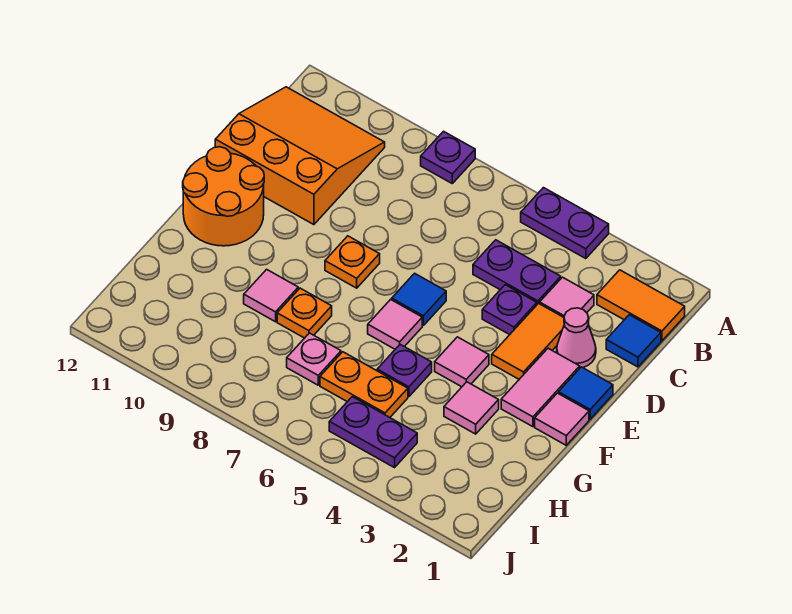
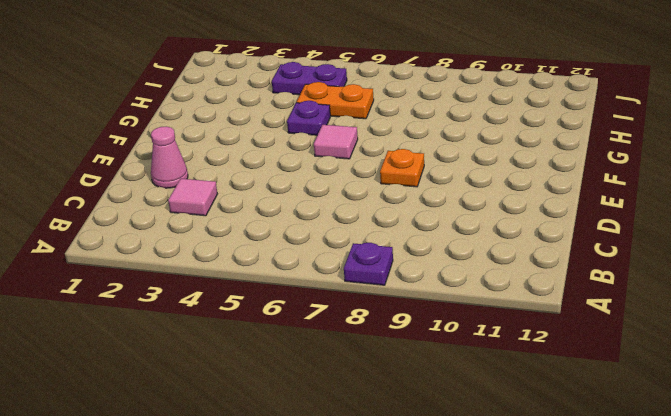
none -> purple plate A4:A5 level 1
none -> orange tile B1:B2 level 1
none -> orange slope B10:D12 level 1 top D

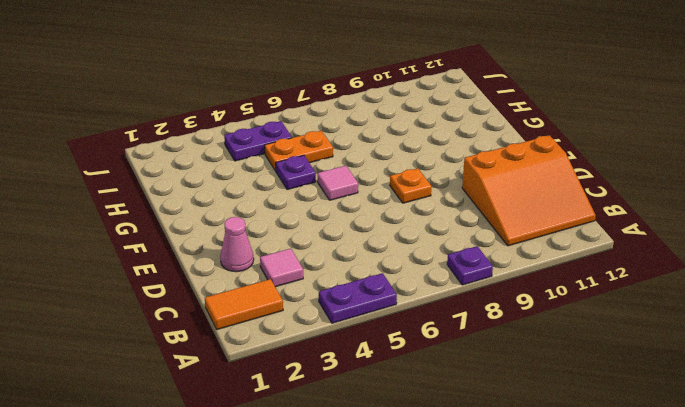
none -> blue tile C1 level 1
none -> purple plate C4:C5 level 1
none -> orange tile D3:E3 level 1

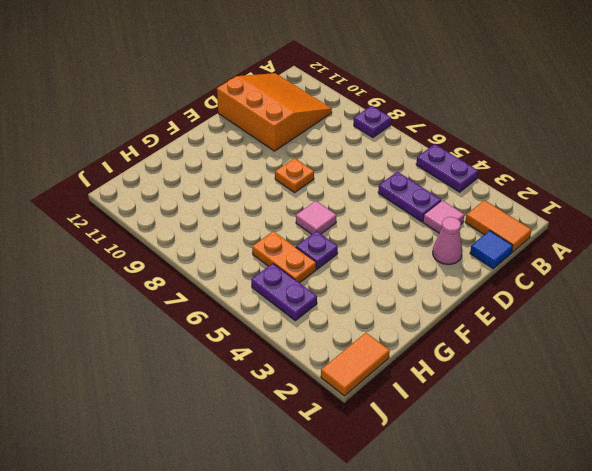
orange tile I1:J1 level 1 -> orange tile D3:E3 level 1
none -> purple plate D4 level 1
none -> blue tile E1 level 1
none -> pink tile E2:F2 level 1

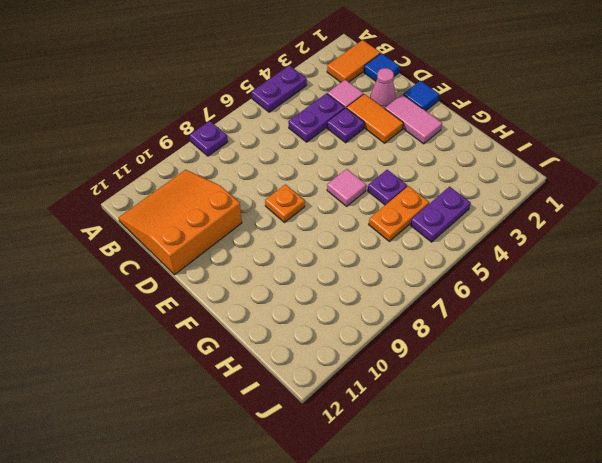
none -> blue tile E6 level 1
none -> orange round brick E11:F12 level 1
none -> pink tile F1 level 1

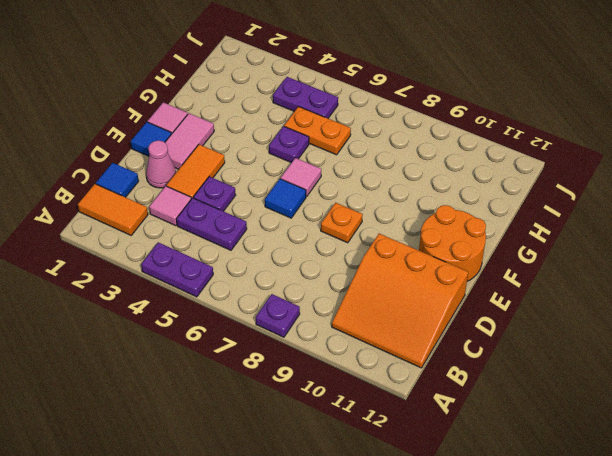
none -> pink tile F4 level 1
none -> pink tile G3 level 1
none -> orange plate G8 level 1

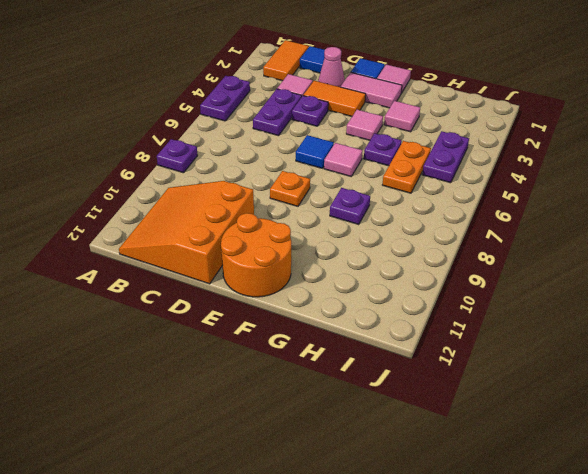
purple plate G8 level 1 -> orange plate G8 level 1
none -> pink tile G9 level 1
none -> pink plate H7 level 1

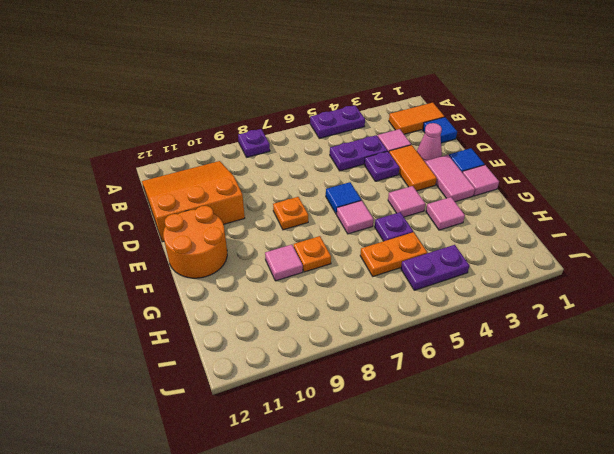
none -> pink plate H7 level 1

